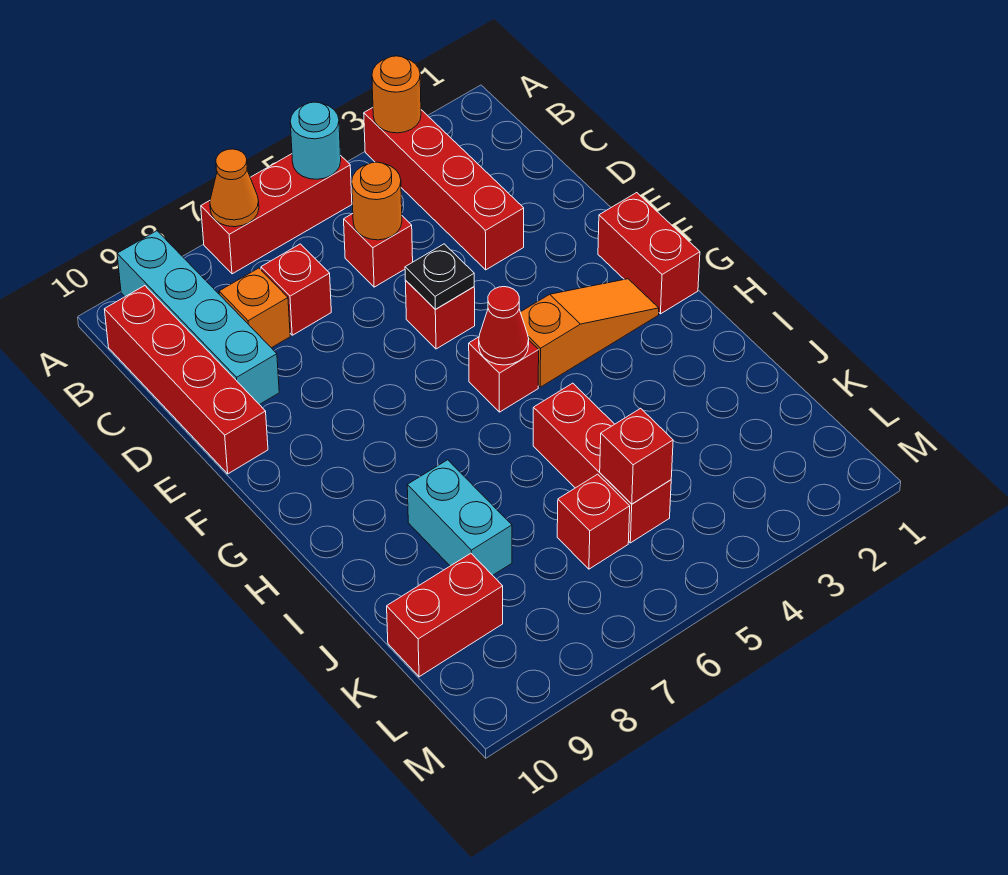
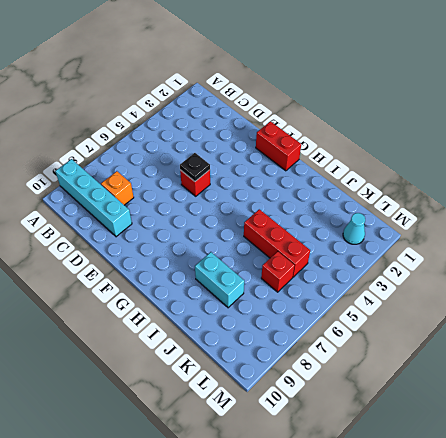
cyan cone L2 level 1 -> none
none -> red brick A3:D3 level 1
none -> red brick A5:A7 level 1
none -> red brick B10:E10 level 1

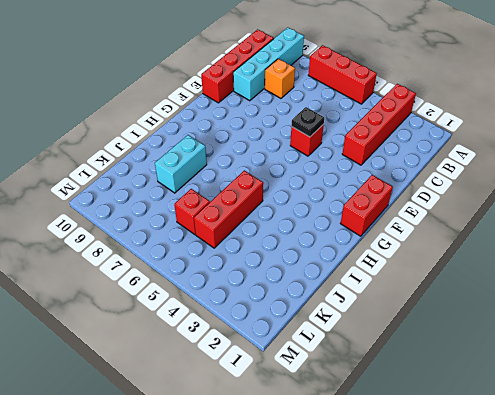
none -> red brick C5 level 1
none -> red brick C7 level 1
none -> orange slope G2:G4 level 1 top 4

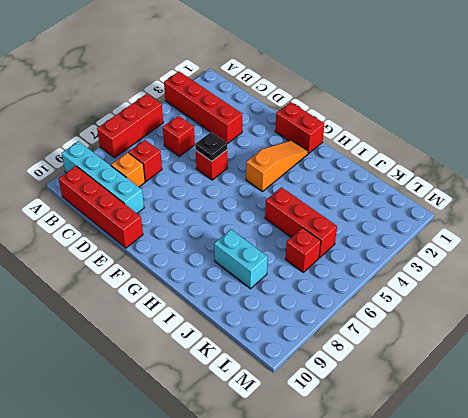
none -> red brick G5 level 1
none -> red brick K9:K10 level 1
none -> orange round brick A3 level 2

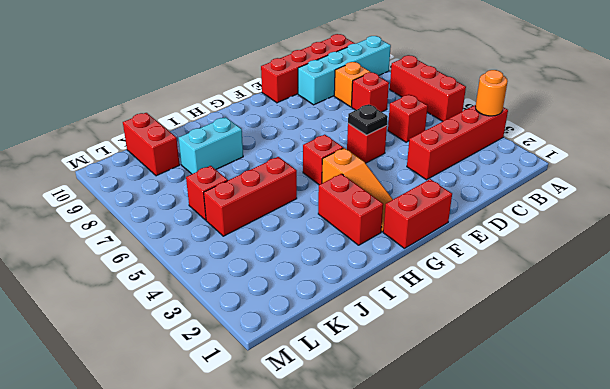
red brick H2:H3 level 1 -> none
none -> cyan round brick A5 level 2
none -> orange cone A7 level 2
none -> orange round brick C5 level 2

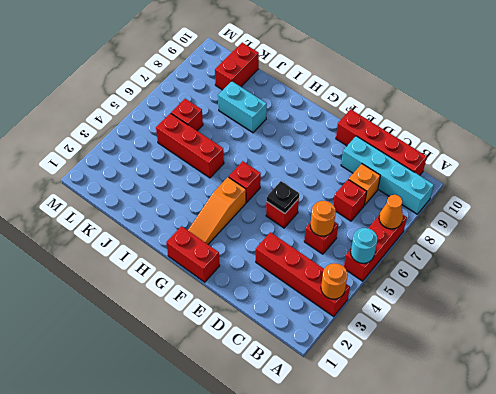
none -> red cone G5 level 2
none -> red brick K5 level 2

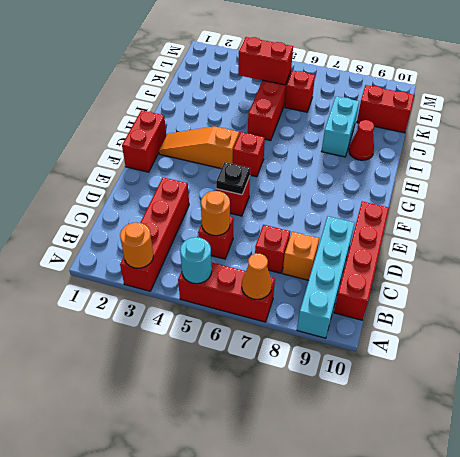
red cone I9 level 1 -> red cone G5 level 2
red brick K4:K5 level 2 -> red brick K5 level 2

